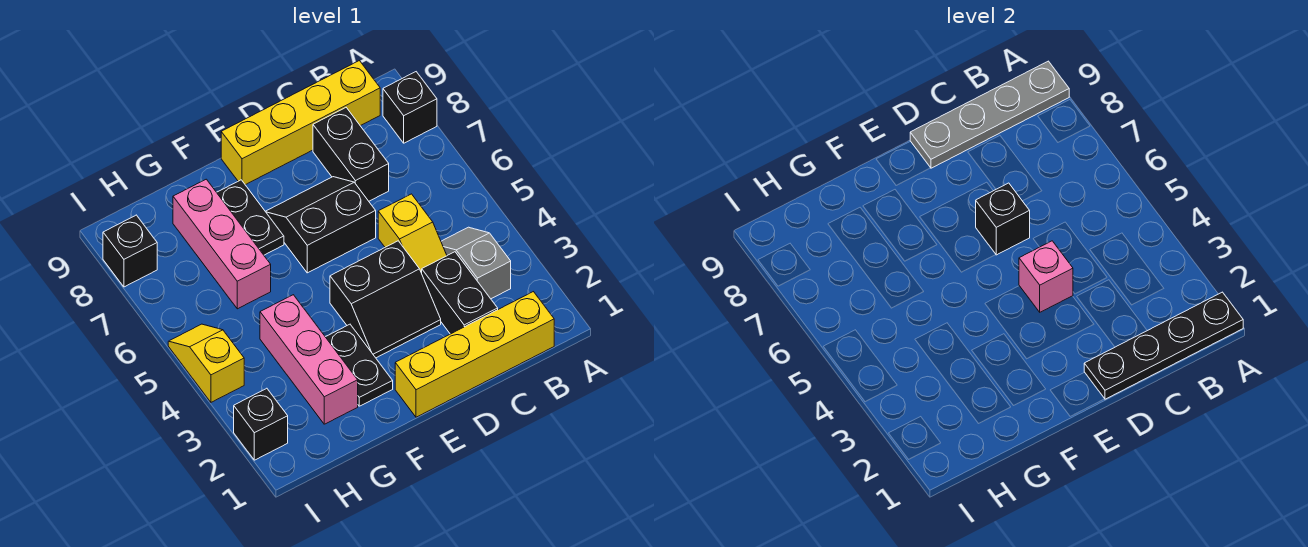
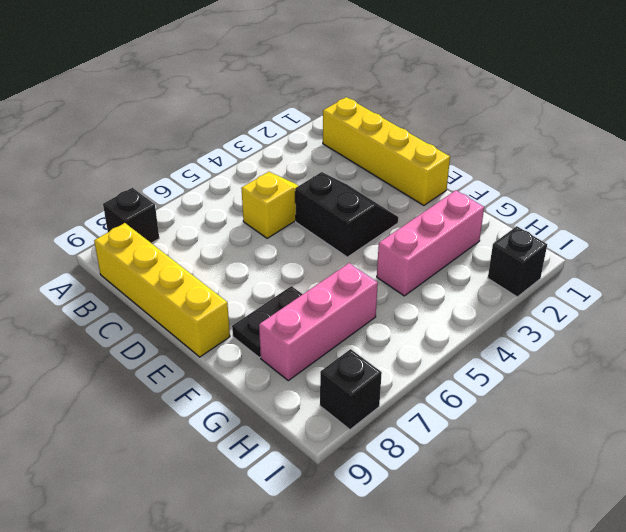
none -> grey slope B3:B4 level 1 top 3
none -> black brick C2:C3 level 1
none -> black brick C7:C8 level 1

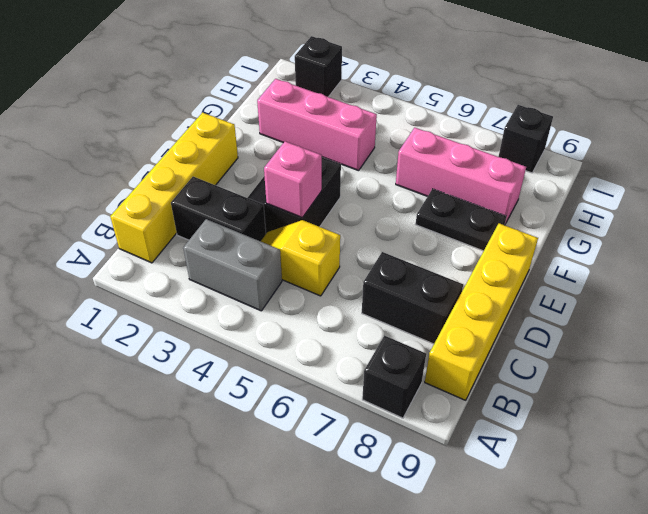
grey brick B3:B4 level 1 -> grey slope B3:B4 level 1 top 3
none -> black slope D6:E7 level 1 top 6
none -> black plate F2:F3 level 1
none -> yellow slope I4:I5 level 1 top 4

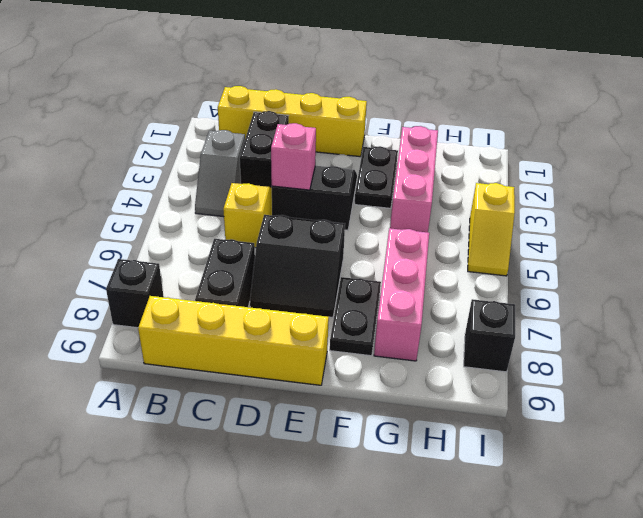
none -> black brick I2 level 1
none -> black plate A1:D1 level 2
none -> grey plate A9:D9 level 2

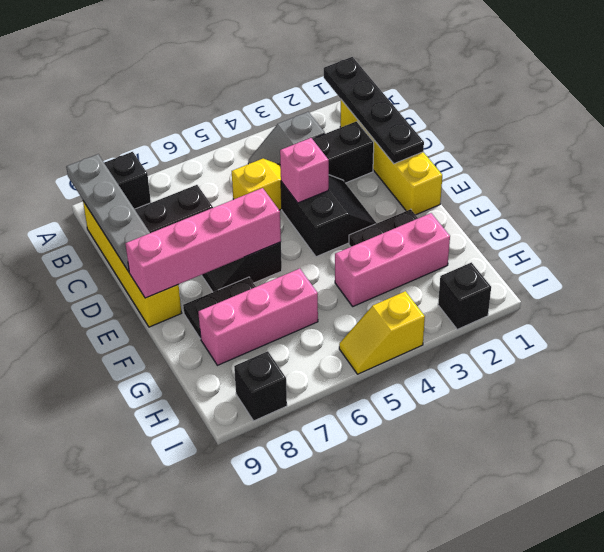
pink brick E6:E9 level 2 -> none
none -> black brick D6 level 2

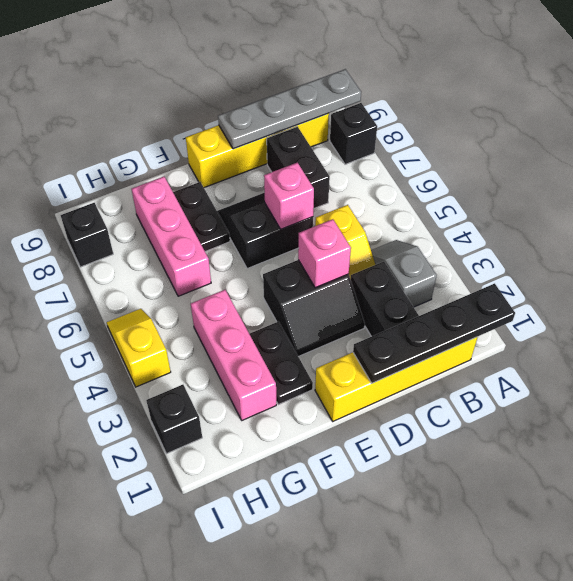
pink brick D6 level 2 -> black brick D6 level 2

